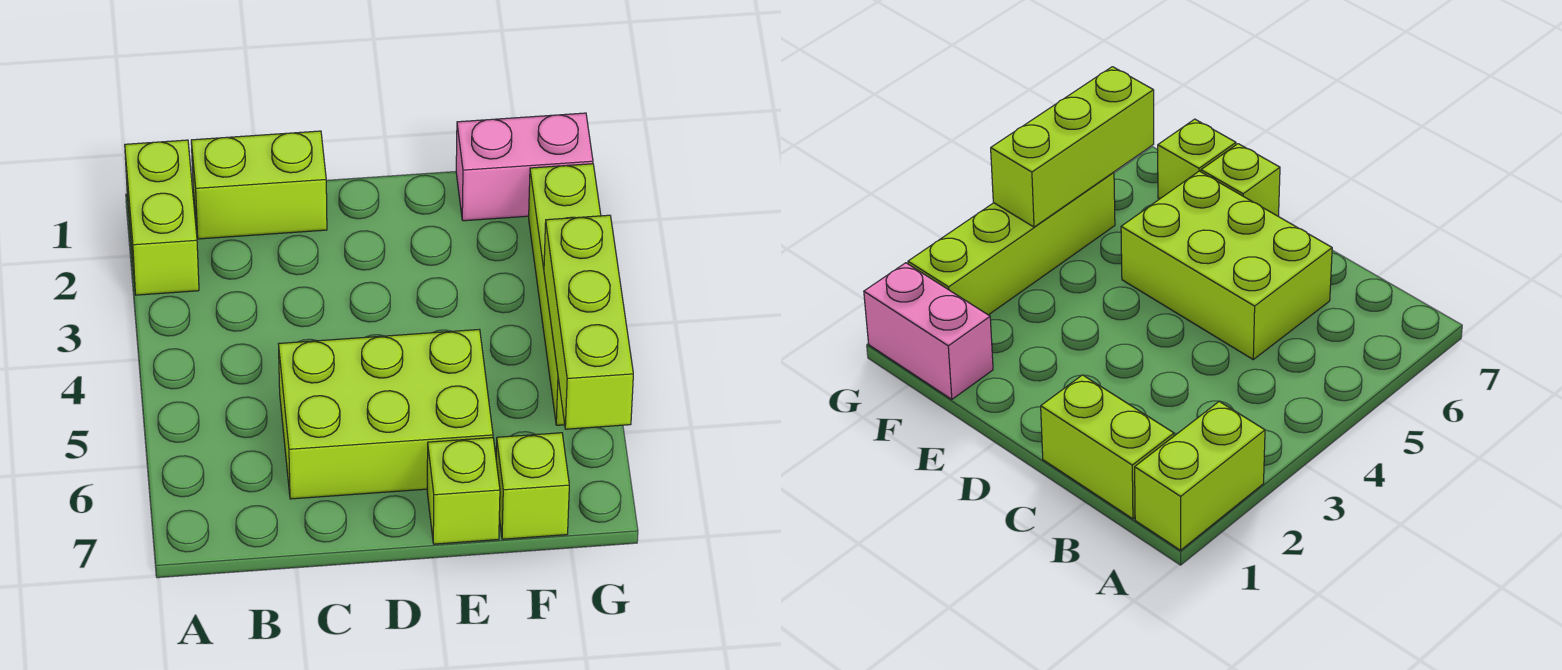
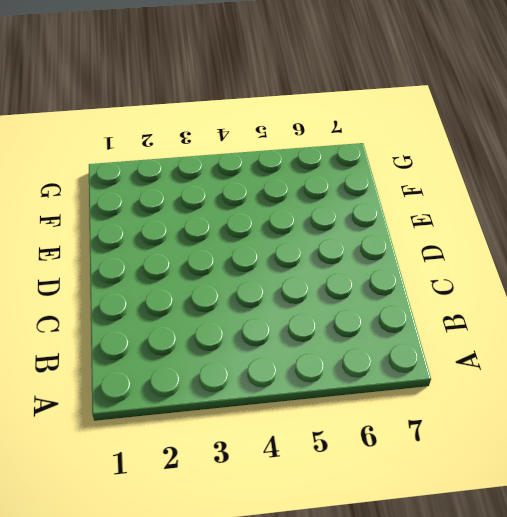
none -> lime brick A1:A2 level 1
none -> lime brick B1:C1 level 1

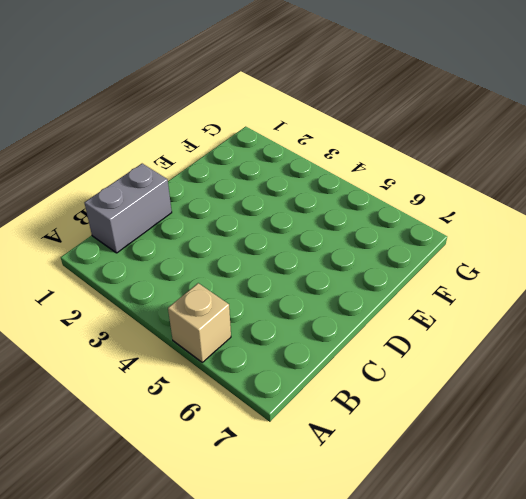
tan brick A5 level 1 -> none
grey brick B1:C1 level 1 -> lime brick B1:C1 level 1
none -> lime brick A1:A2 level 1
none -> lime brick C5:E6 level 1

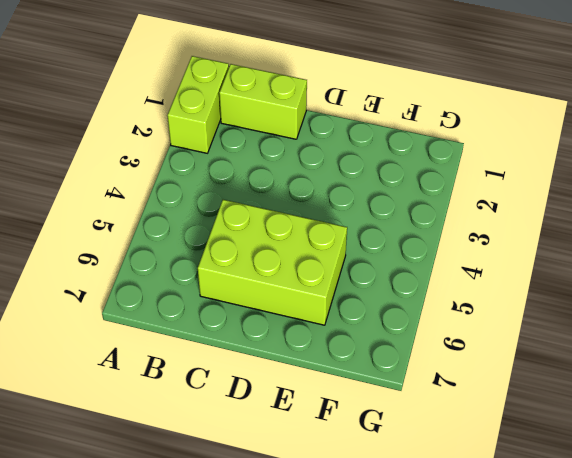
none -> lime brick E7 level 1
none -> pink brick F1:G1 level 1

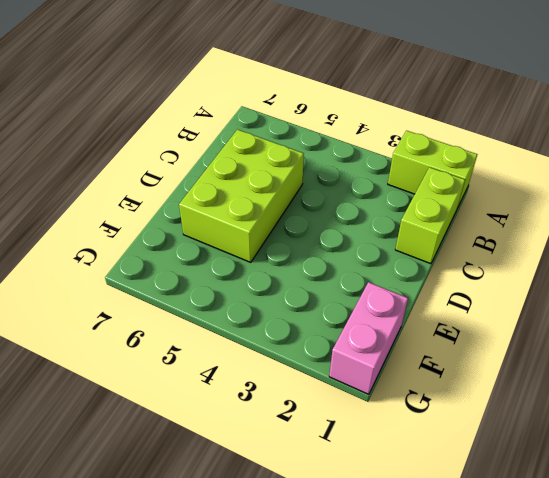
none -> lime brick E7 level 1
none -> lime brick F7 level 1

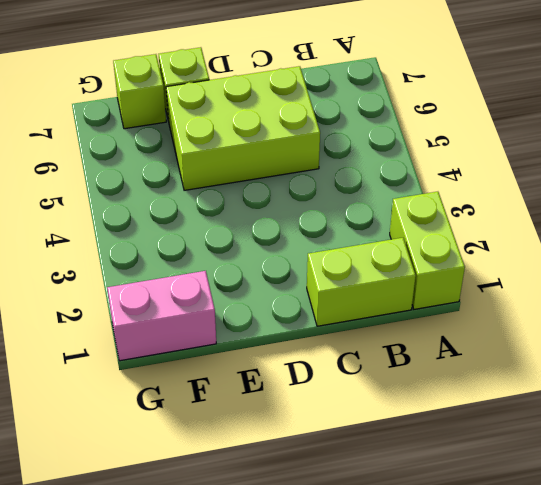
none -> lime brick G2:G5 level 1
none -> lime brick G4:G6 level 2

